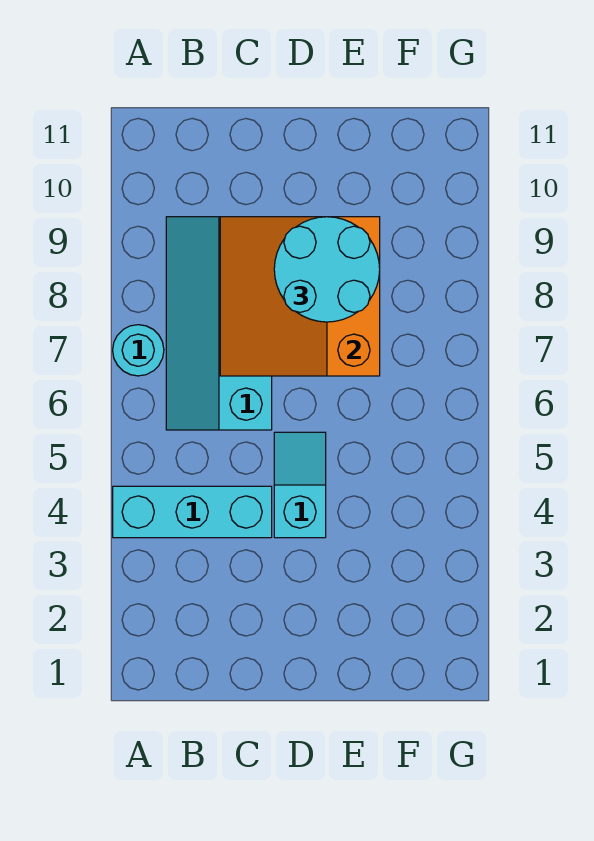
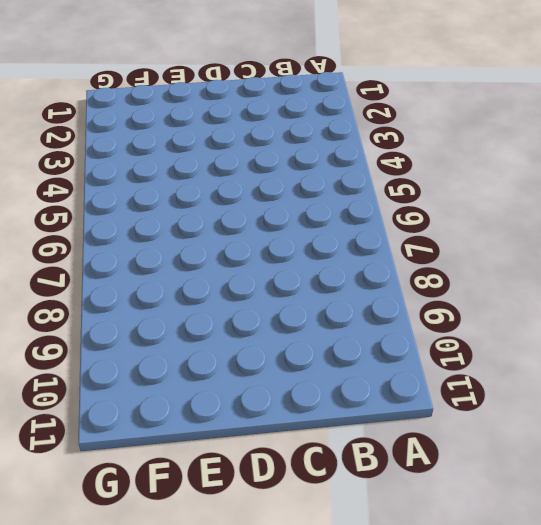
none -> cyan brick A4:C4 level 1
none -> cyan round brick A7 level 1

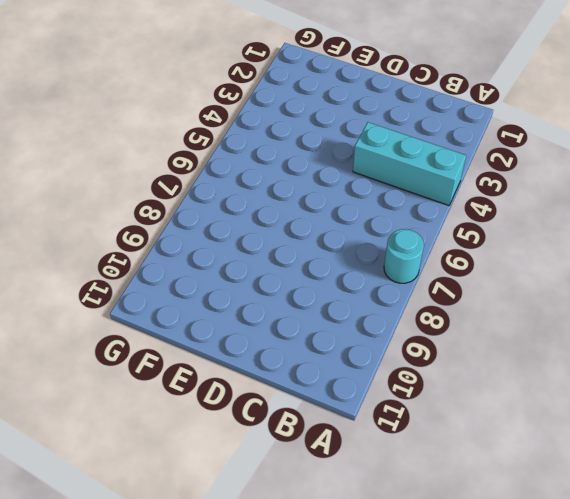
none -> cyan slope B6:C9 level 1 top C
none -> cyan slope D4:D5 level 1 top 4

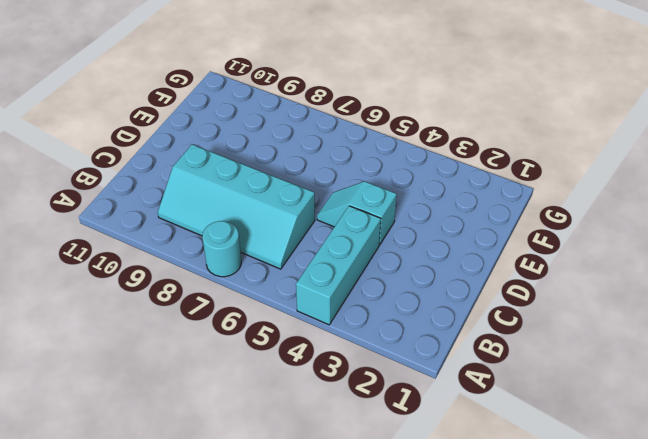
none -> orange slope C7:E9 level 2 top E
none -> cyan round brick D8:E9 level 3

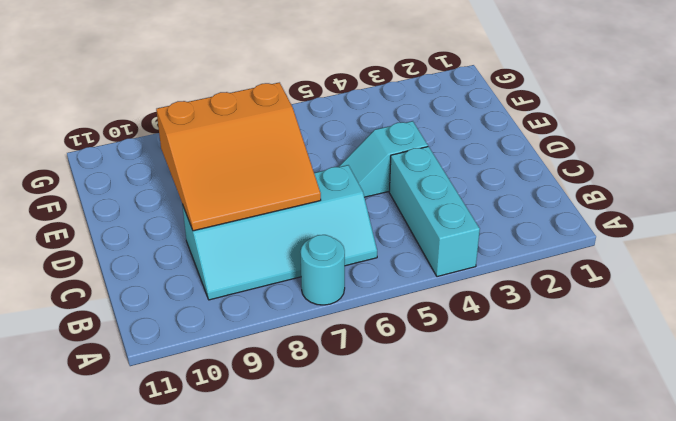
none -> cyan round brick D8:E9 level 3

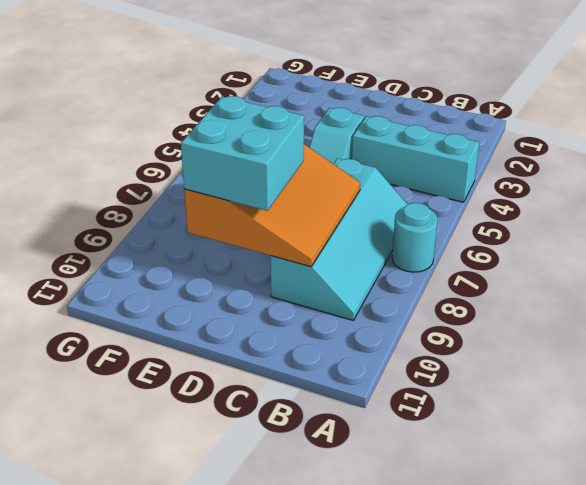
cyan brick D8:E9 level 3 -> cyan round brick D8:E9 level 3

